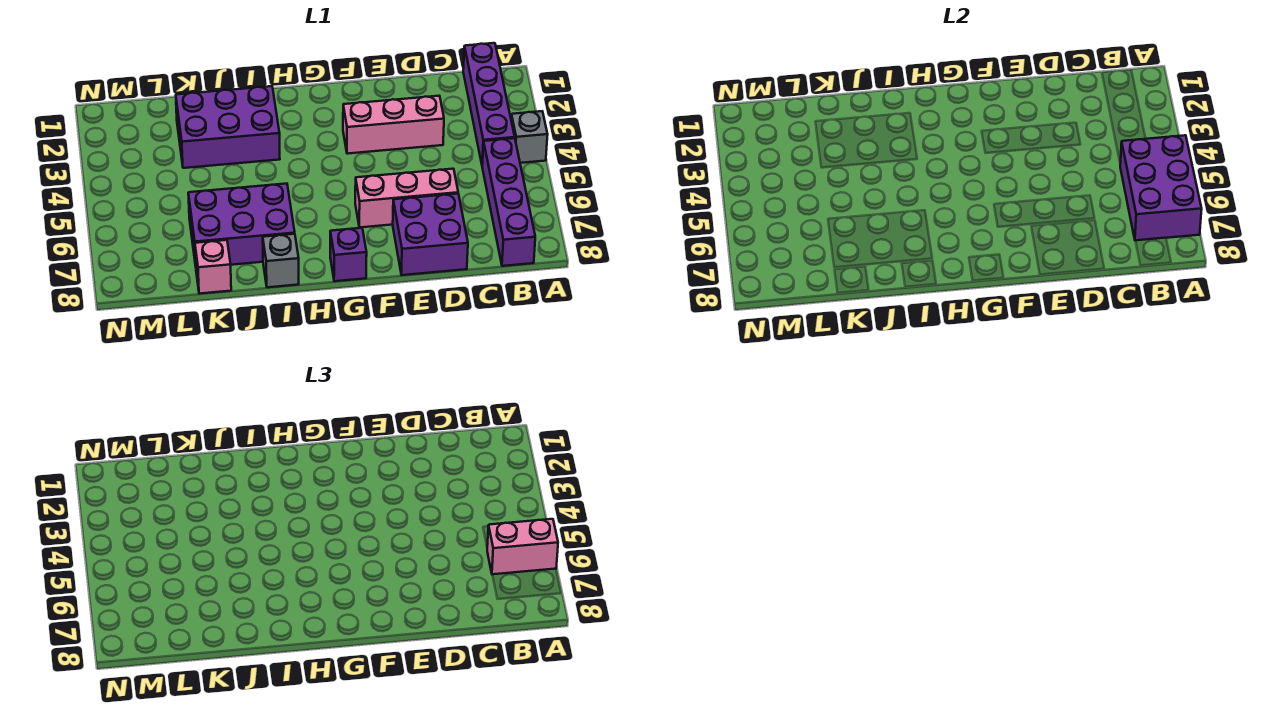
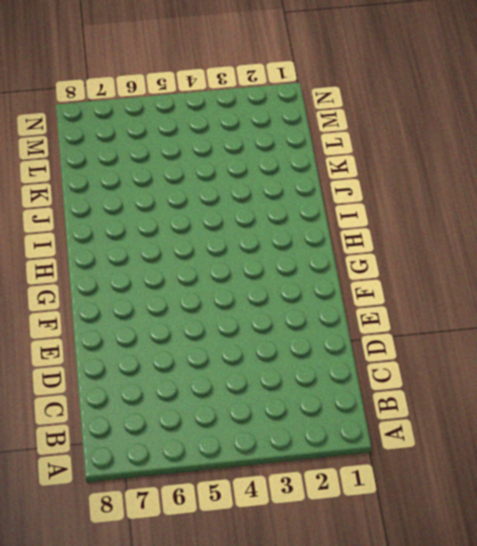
none -> grey brick A4 level 1
none -> purple brick B1:B4 level 1
none -> purple brick B5:B8 level 1

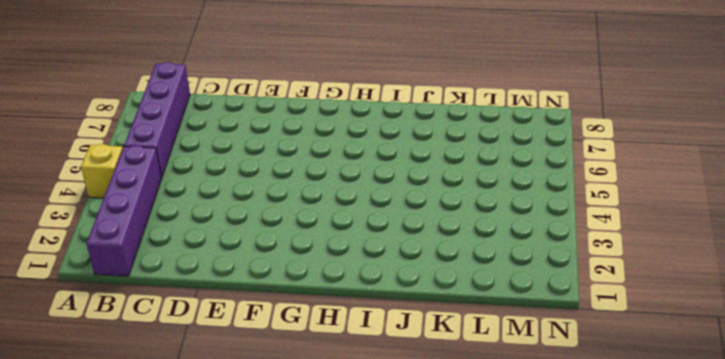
yellow brick A4 level 1 -> grey brick A4 level 1
none -> pink brick D3:F3 level 1
none -> pink brick D6:F6 level 1
none -> purple brick D7:E8 level 1

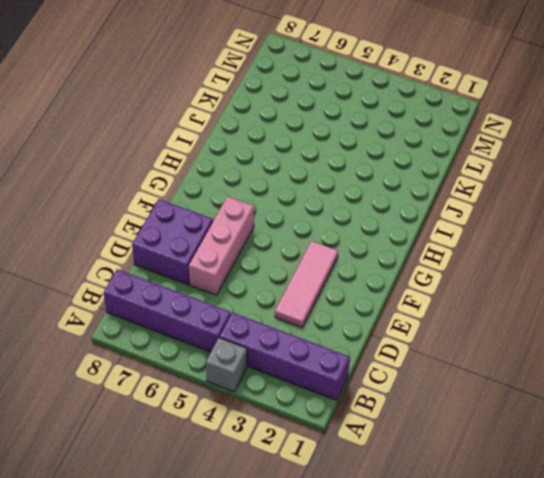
pink tile D3:F3 level 1 -> pink brick D3:F3 level 1
none -> purple brick G8 level 1
none -> purple brick I2:K3 level 1
none -> purple brick I6:K7 level 1

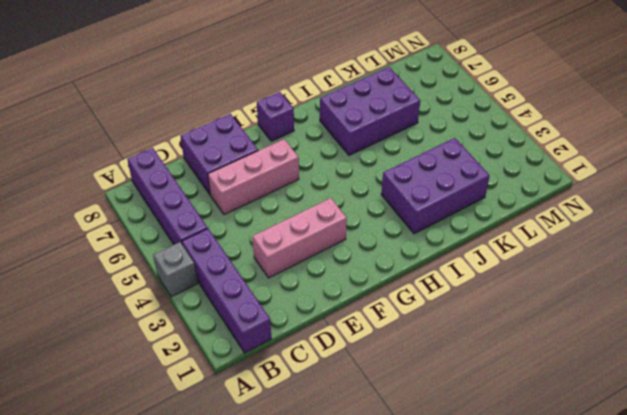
none -> grey brick I8 level 1
none -> pink brick K8 level 1
none -> purple brick A5:B7 level 2

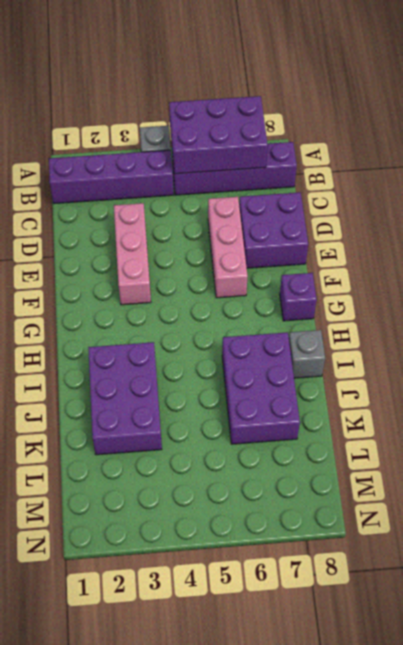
none -> pink brick K8 level 1
none -> pink brick A6:B6 level 3

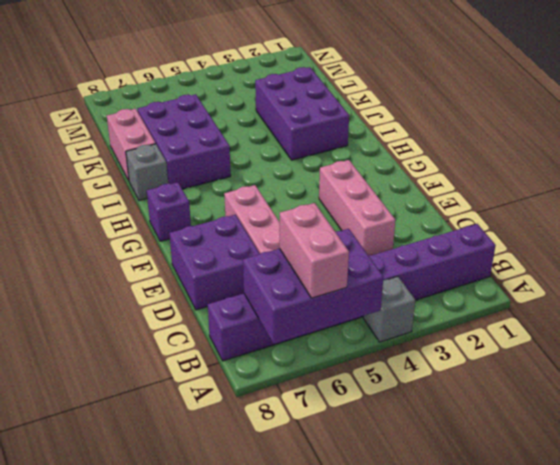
pink brick J8:K8 level 1 -> pink brick K8 level 1

